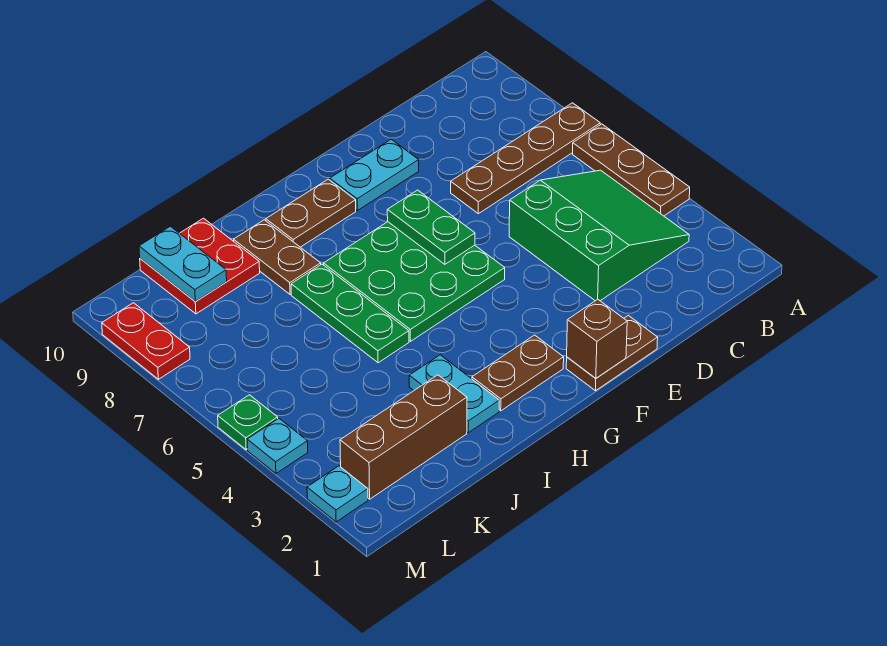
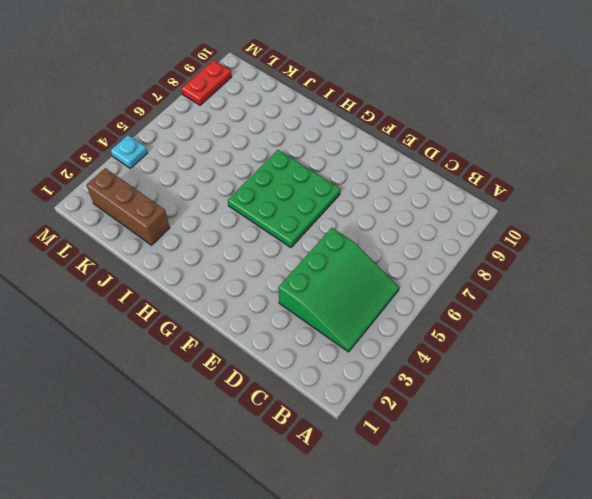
none -> brown plate A4:A6 level 1
none -> brown plate A7:D7 level 1
none -> brown plate E1:F1 level 1

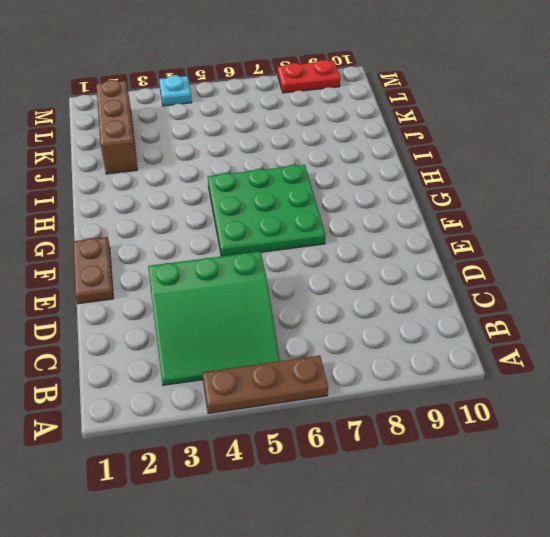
none -> brown plate A7:D7 level 1
none -> cyan plate E9:F9 level 1
none -> brown plate G2:H2 level 1

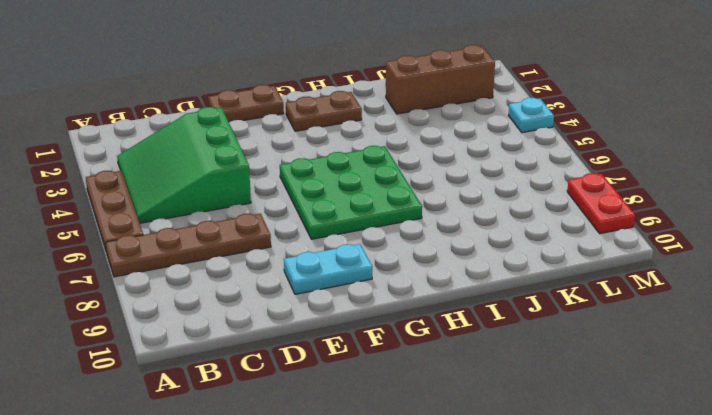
none -> brown plate G9:H9 level 1
none -> cyan plate I2:I3 level 1
none -> green plate I5:I7 level 1

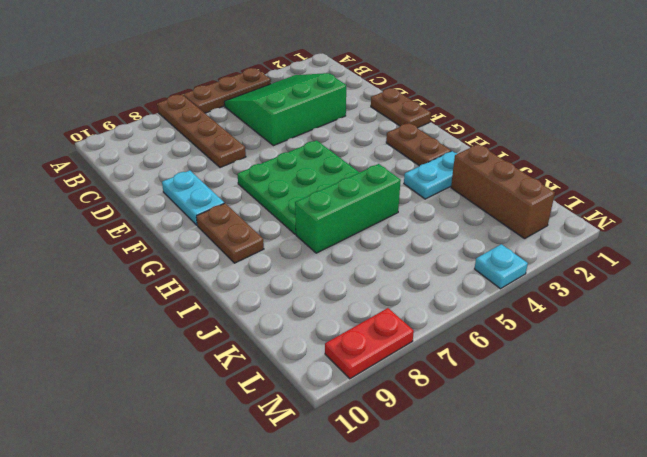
green brick I5:I7 level 1 -> green plate I5:I7 level 1
none -> brown plate I8:I9 level 1
none -> red plate J9:K10 level 1
none -> cyan plate M2 level 1

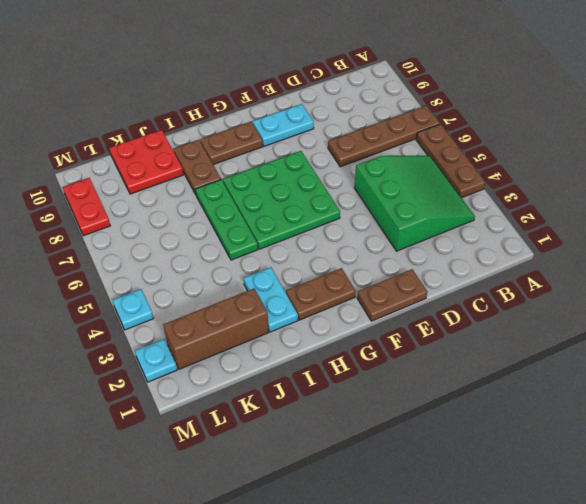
none -> green plate M5 level 1
none -> brown brick F1 level 2
none -> green plate F6:F7 level 2

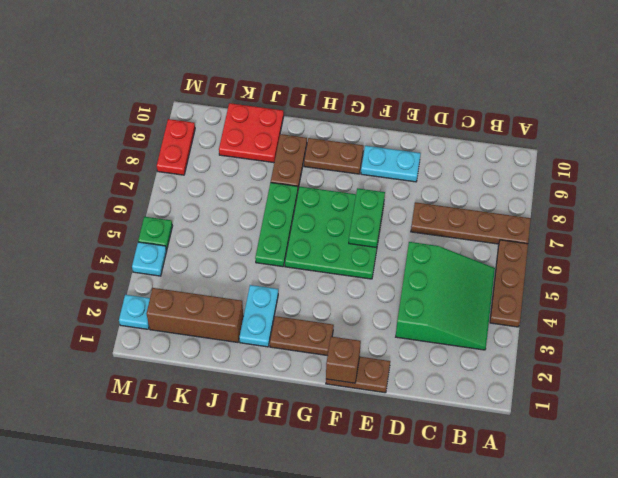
none -> cyan plate K9:K10 level 2

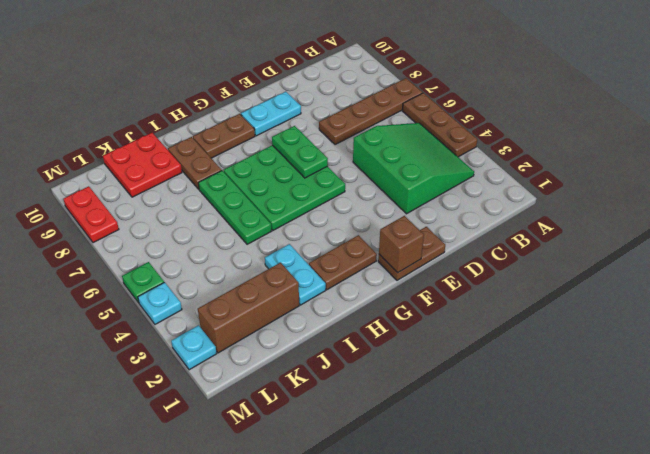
none -> cyan plate K9:K10 level 2

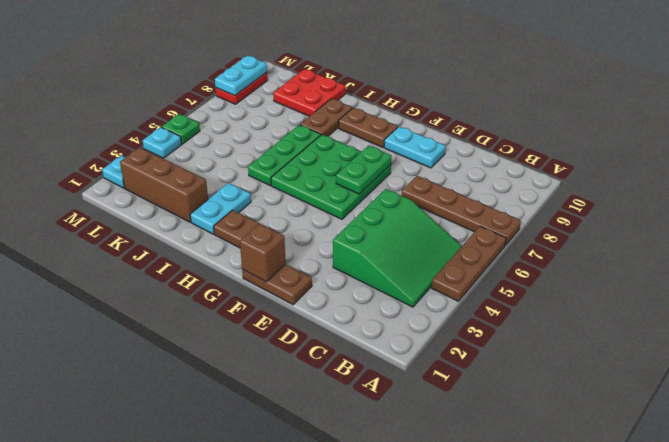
cyan plate M8:M9 level 2 -> cyan plate K9:K10 level 2

